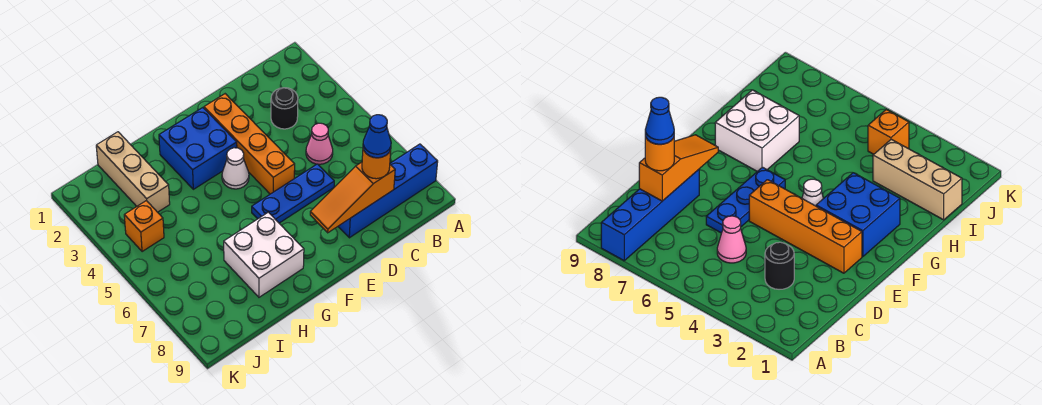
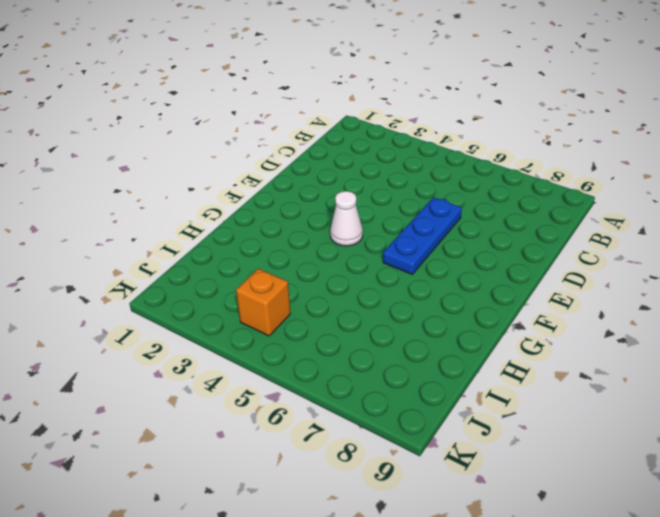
none -> blue brick A8:D8 level 1
none -> black round brick C3 level 1
none -> pink cone C5 level 1

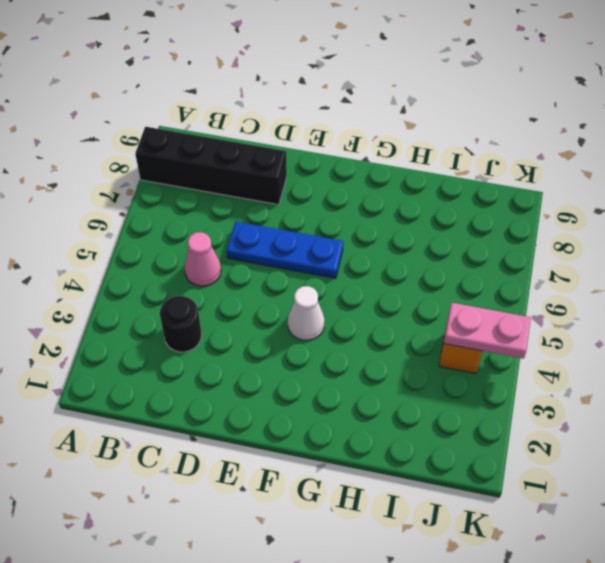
black brick A8:D8 level 1 -> blue brick A8:D8 level 1
pink plate J4:K4 level 2 -> none
none -> orange brick E2:E5 level 1
none -> blue brick F2:G3 level 1
none -> white brick G7:H8 level 1

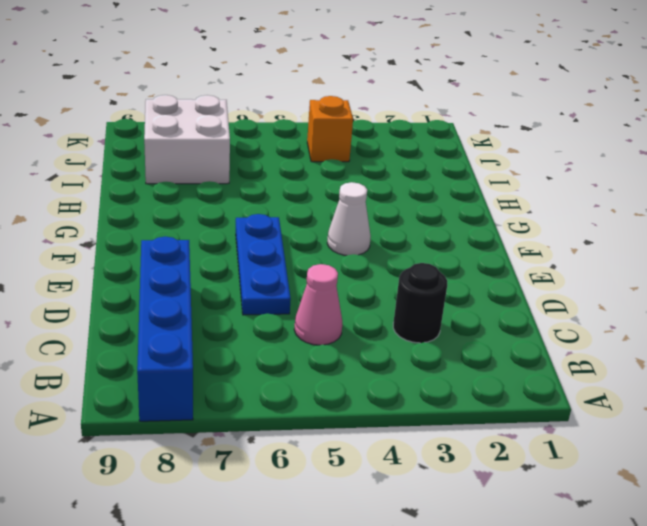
white brick I7:J8 level 1 -> white brick G7:H8 level 1
none -> orange brick E2:E5 level 1
none -> blue brick F2:G3 level 1
none -> tan brick I1:I3 level 1

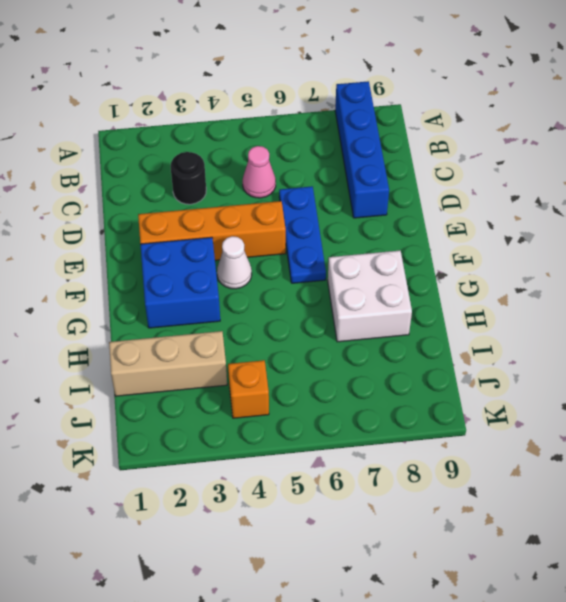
none -> orange slope C8:E8 level 2 top C
none -> orange round brick C8 level 3
none -> blue cone C8 level 4

